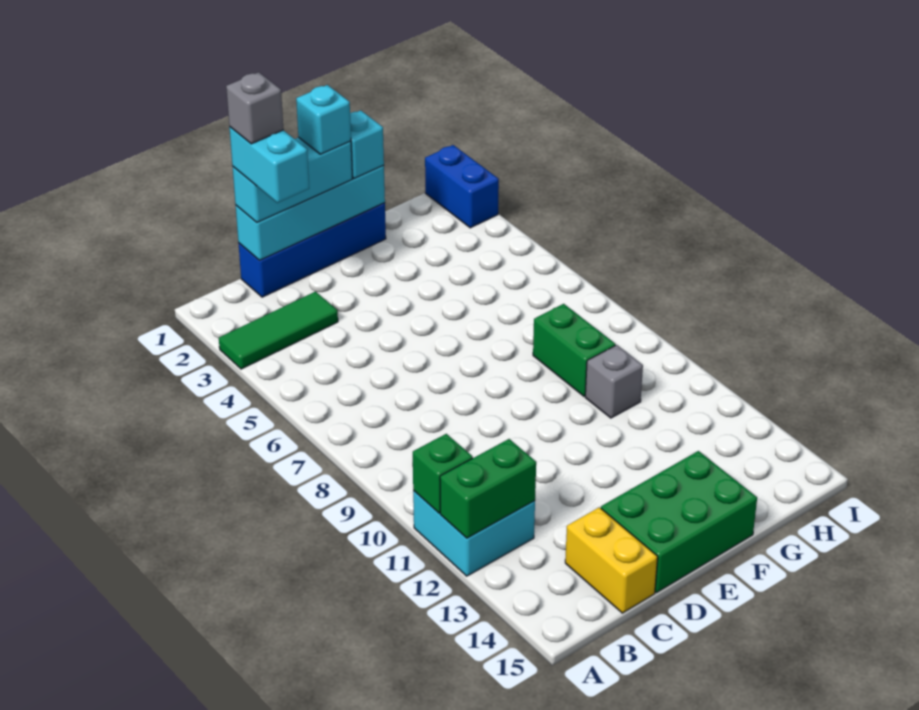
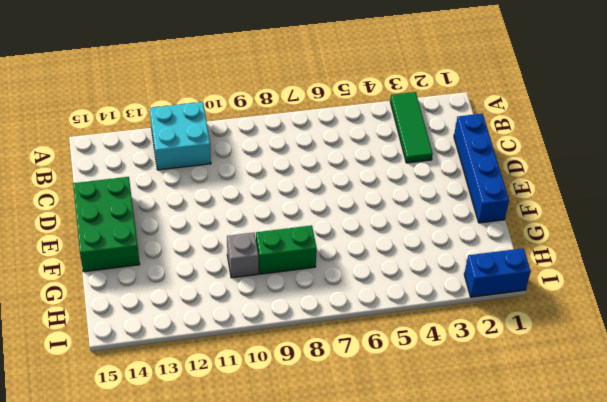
none -> yellow brick C14:C15 level 1
none -> green brick A11 level 2
none -> green brick A12:B12 level 2

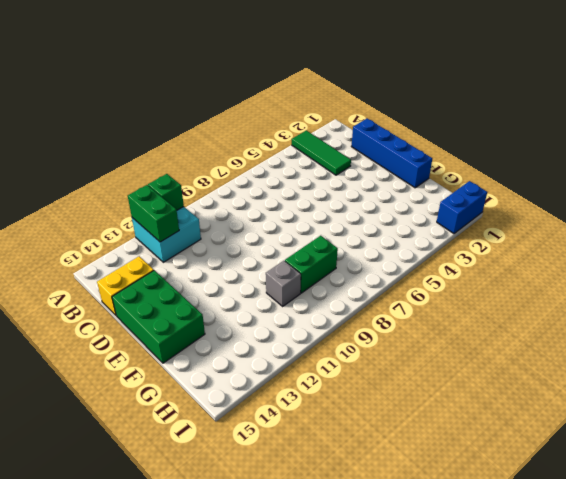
none -> cyan brick C1:F1 level 2
none -> cyan brick C1:E1 level 3
none -> cyan brick F1 level 3

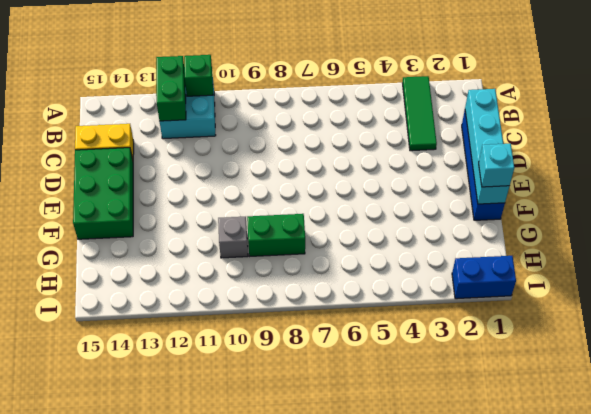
none -> cyan brick C1:E1 level 3
none -> cyan brick C1:C2 level 4
none -> cyan brick E1 level 4

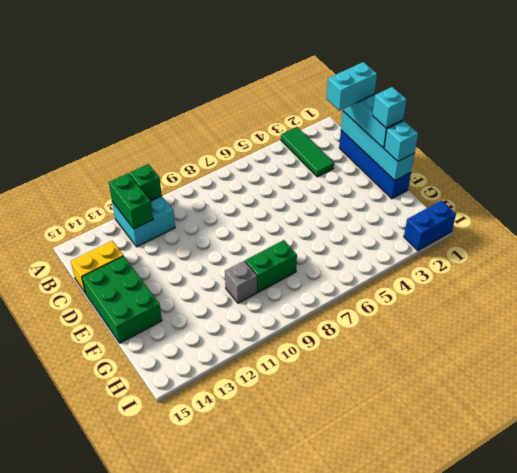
none -> grey brick C1 level 5

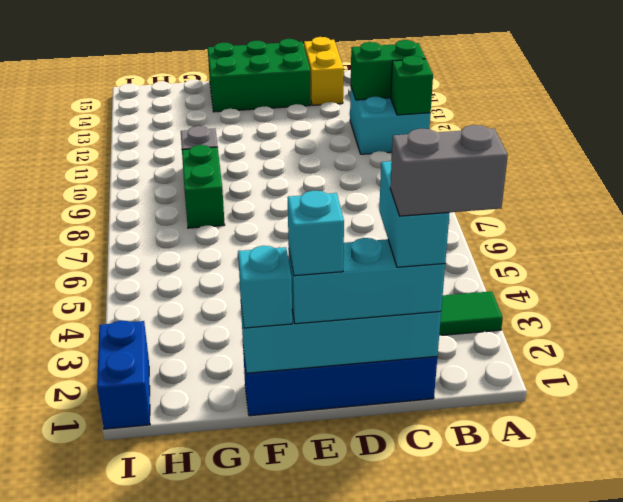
grey brick B1:C1 level 5 -> grey brick C1 level 5

